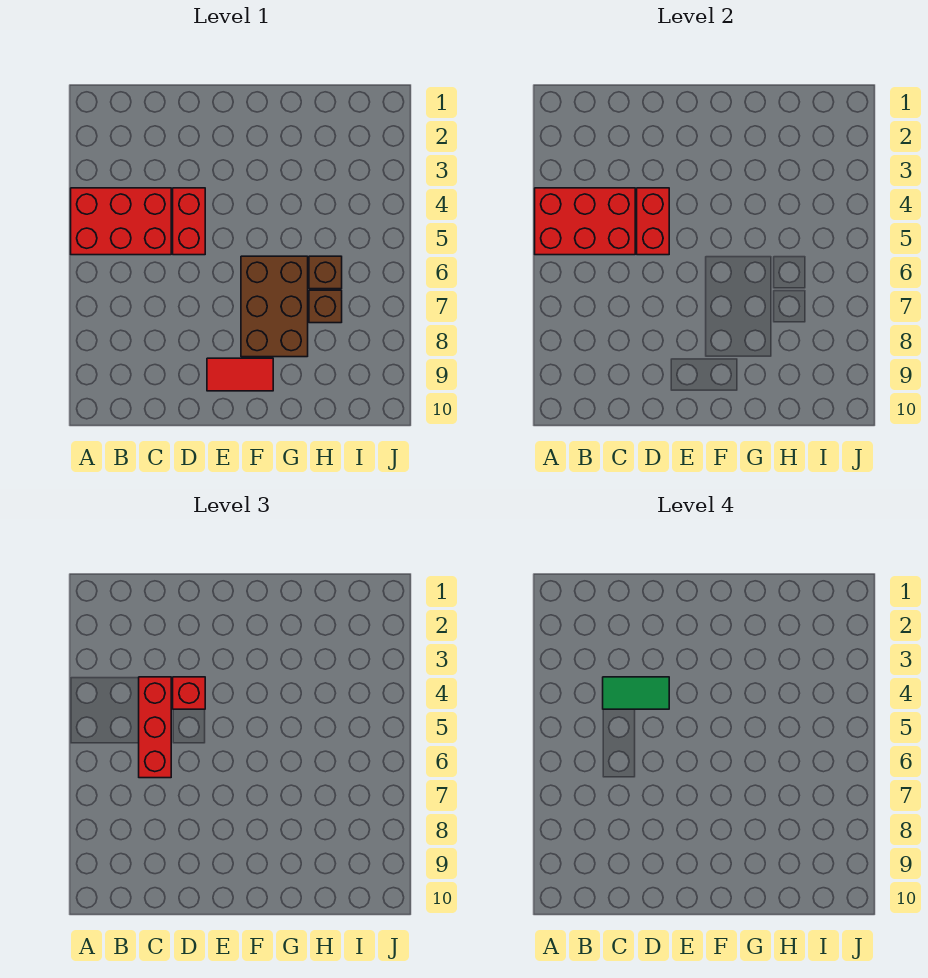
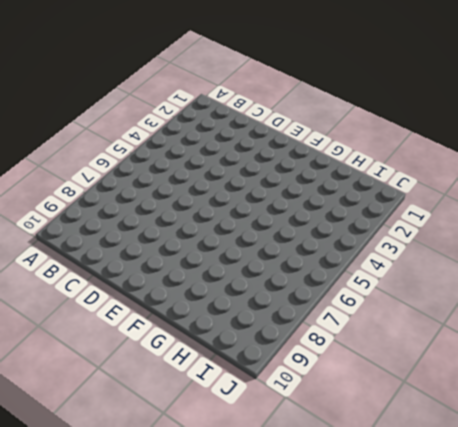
none -> red brick A4:C5 level 1
none -> red brick D4:D5 level 1

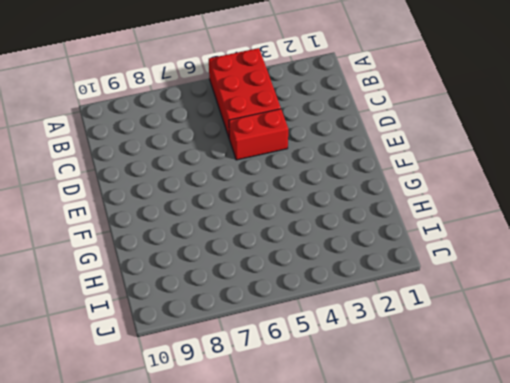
none -> red tile E9:F9 level 1
none -> brown brick F6:G8 level 1

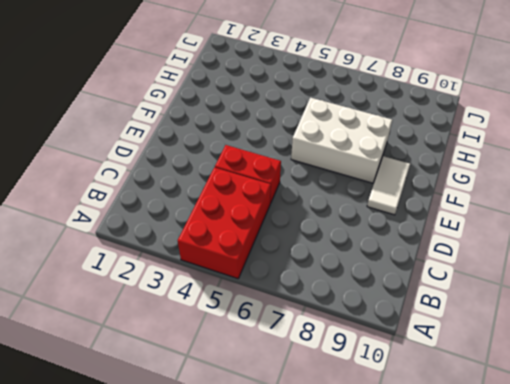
white tile E9:F9 level 1 -> red tile E9:F9 level 1
white brick F6:G8 level 1 -> brown brick F6:G8 level 1
none -> brown brick H6 level 1
none -> brown brick H7 level 1

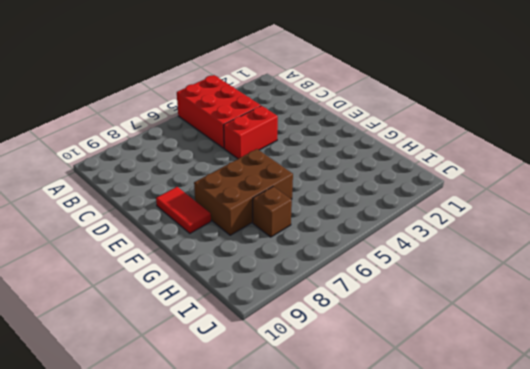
none -> brown brick H6 level 1
none -> red brick A4:C5 level 2

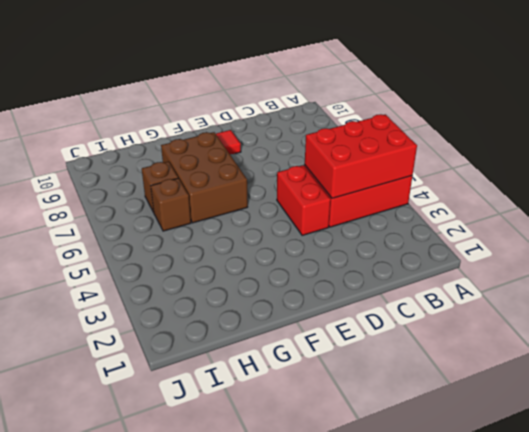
none -> red brick D4:D5 level 2
none -> red brick C4:C6 level 3

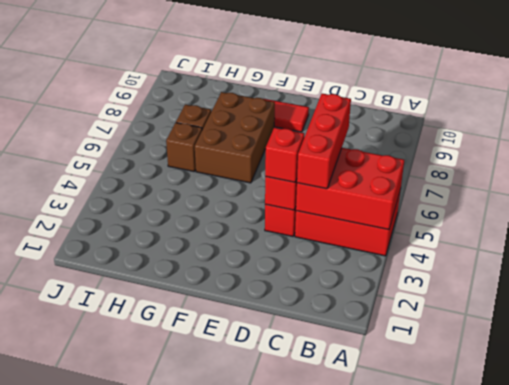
none -> green tile C4:D4 level 4

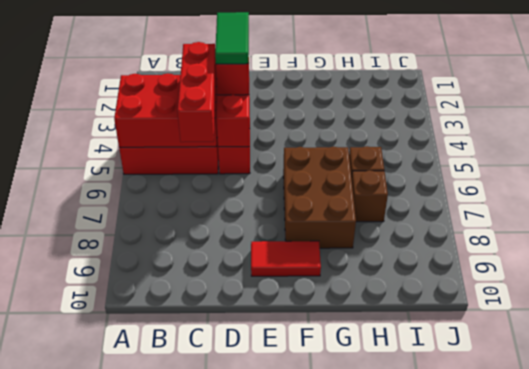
green tile D3:D4 level 4 -> green tile C4:D4 level 4

